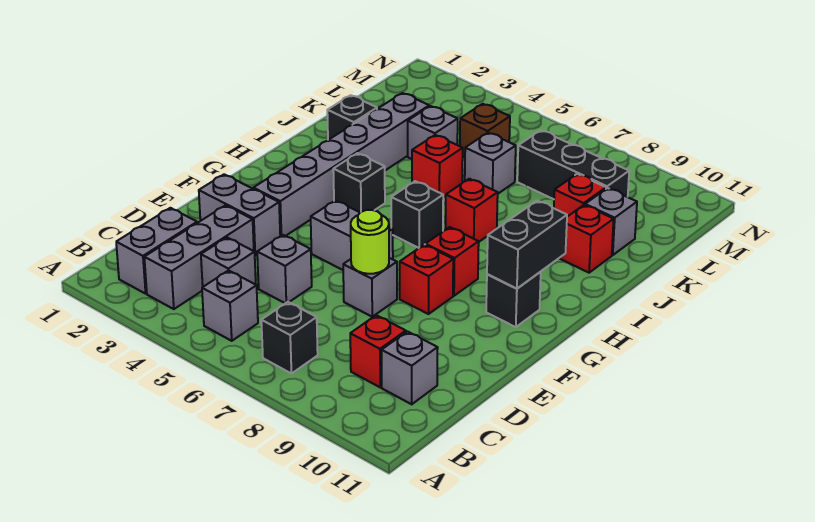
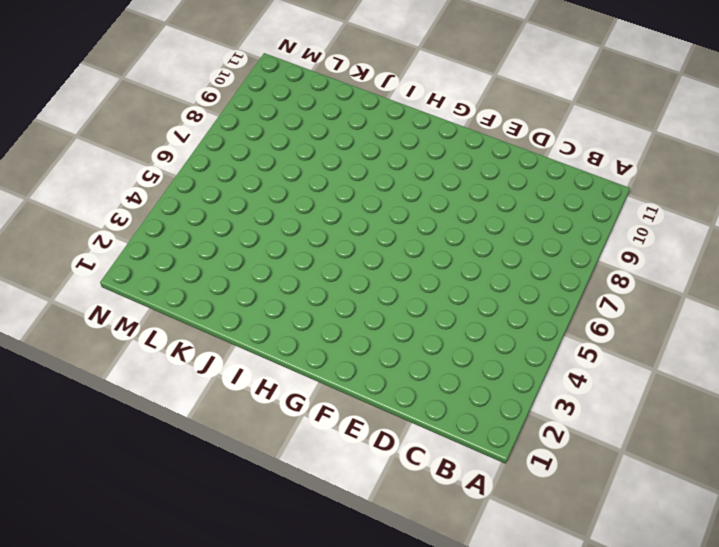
none -> grey brick B2:C2 level 1
none -> grey brick B3:D3 level 1
none -> grey brick B5 level 1

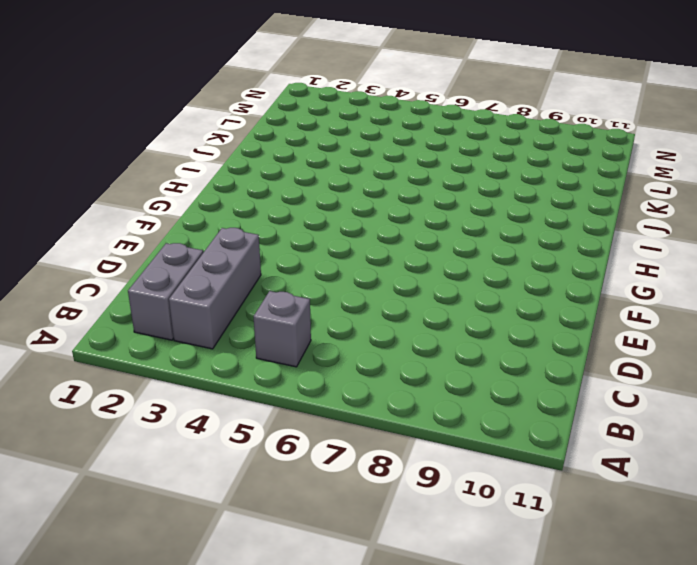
none -> black brick B7 level 1
none -> grey brick C4 level 1
none -> red brick C9 level 1

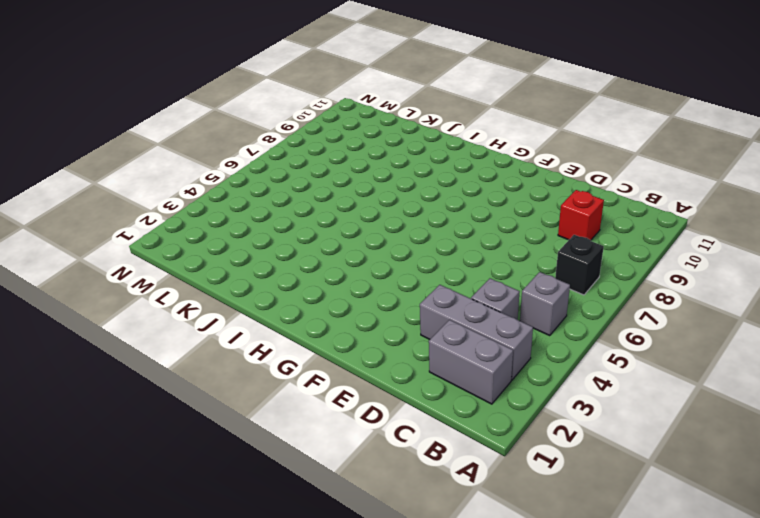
none -> grey brick C10 level 1
none -> grey brick D5 level 1
none -> grey brick E2:E3 level 1

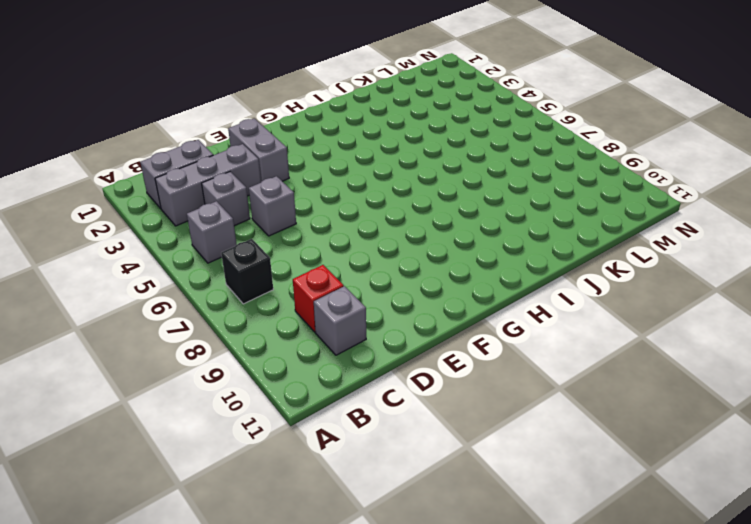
none -> grey brick E7 level 1
none -> grey brick F3:K3 level 1
none -> grey brick F5:F6 level 1

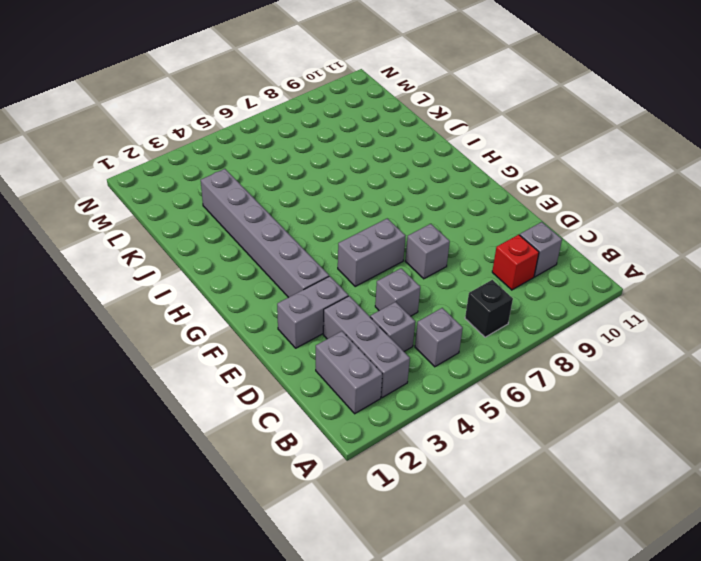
none -> red brick F8 level 1
none -> red brick G8 level 1
none -> black brick G10 level 1

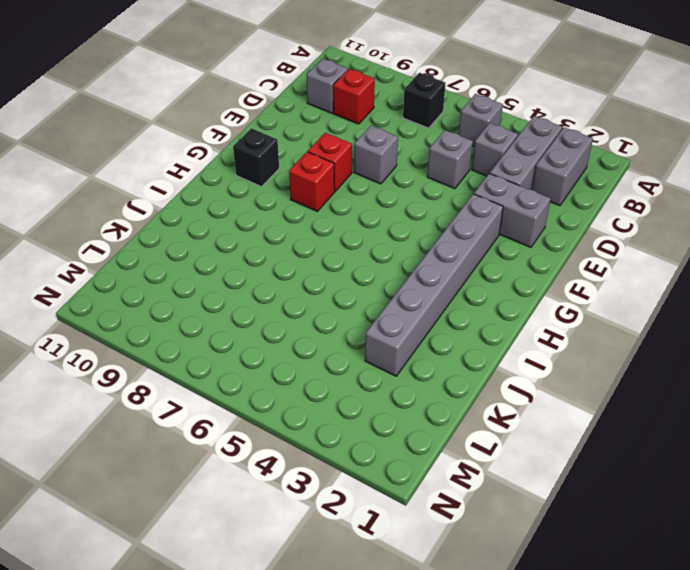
none -> grey brick F5:F6 level 1
none -> black brick H4 level 1
none -> black brick H6 level 1

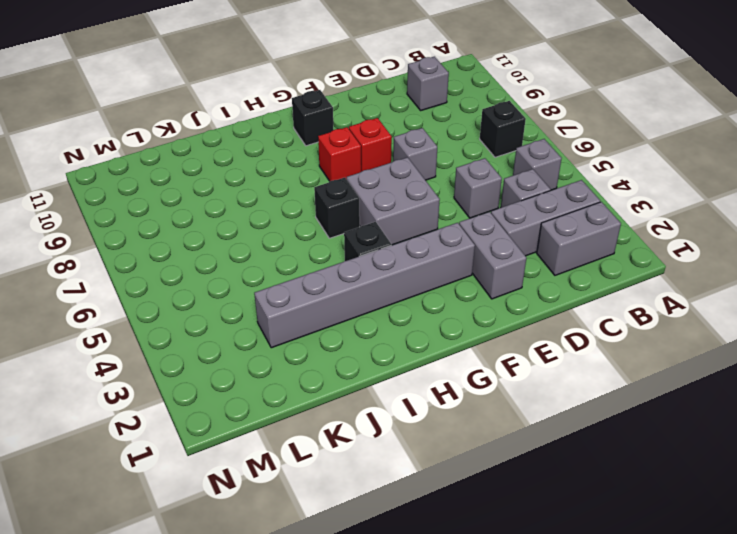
grey brick F5:G6 level 1 -> grey brick F5:F6 level 1
none -> red brick C9 level 1
none -> red brick I7 level 1
none -> black brick J2 level 1

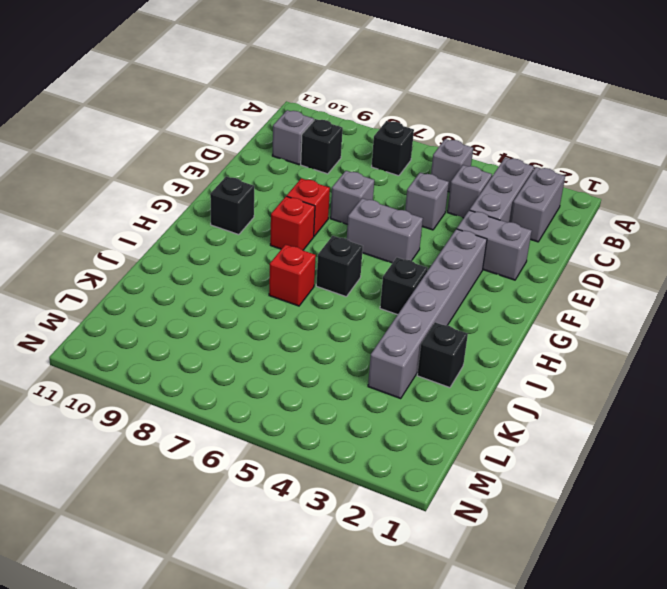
black brick C9 level 1 -> red brick C9 level 1
none -> red brick J5 level 1
none -> red brick J10 level 1
none -> grey brick K4 level 1

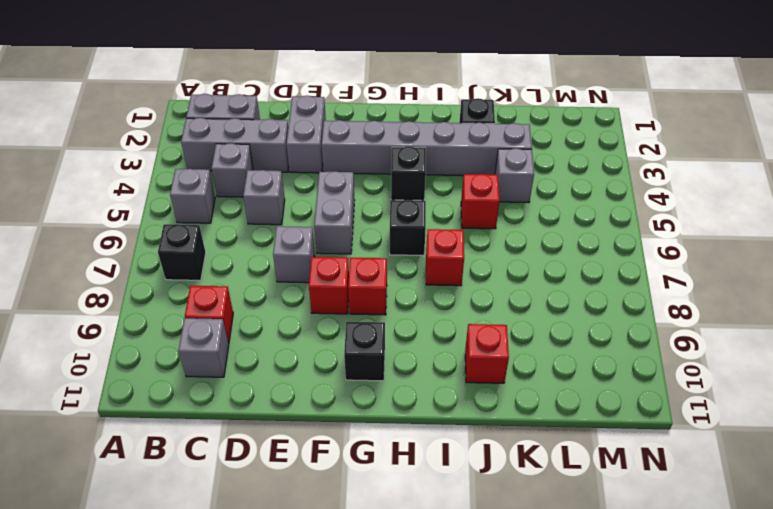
none -> grey brick K6 level 1
none -> red brick K9 level 1
none -> grey brick K10 level 1

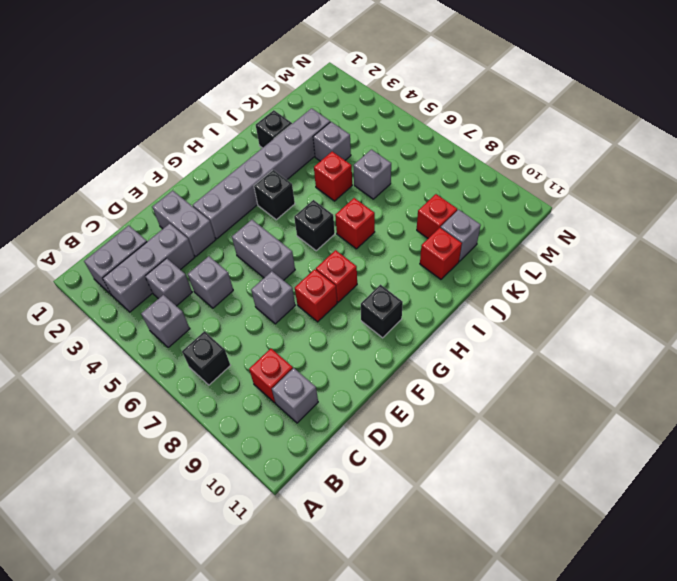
none -> brown brick L5 level 1
none -> black brick L7:L9 level 1
none -> lime round brick E7 level 2

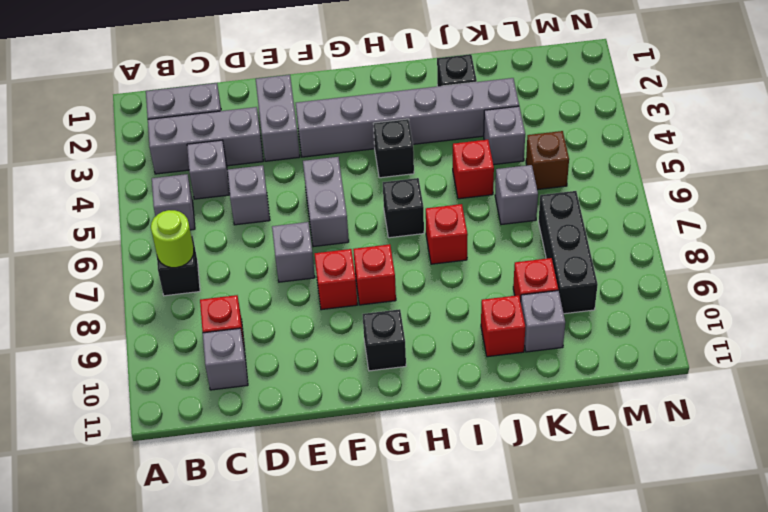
lime round brick B7 level 2 -> lime round brick E7 level 2
none -> black brick G10:H10 level 2

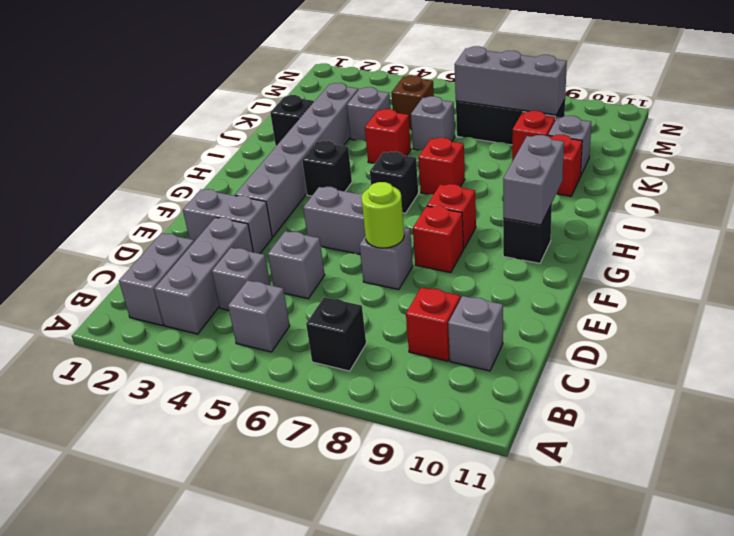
grey brick G10:H10 level 2 -> black brick G10:H10 level 2
grey brick L7:L9 level 2 -> none

